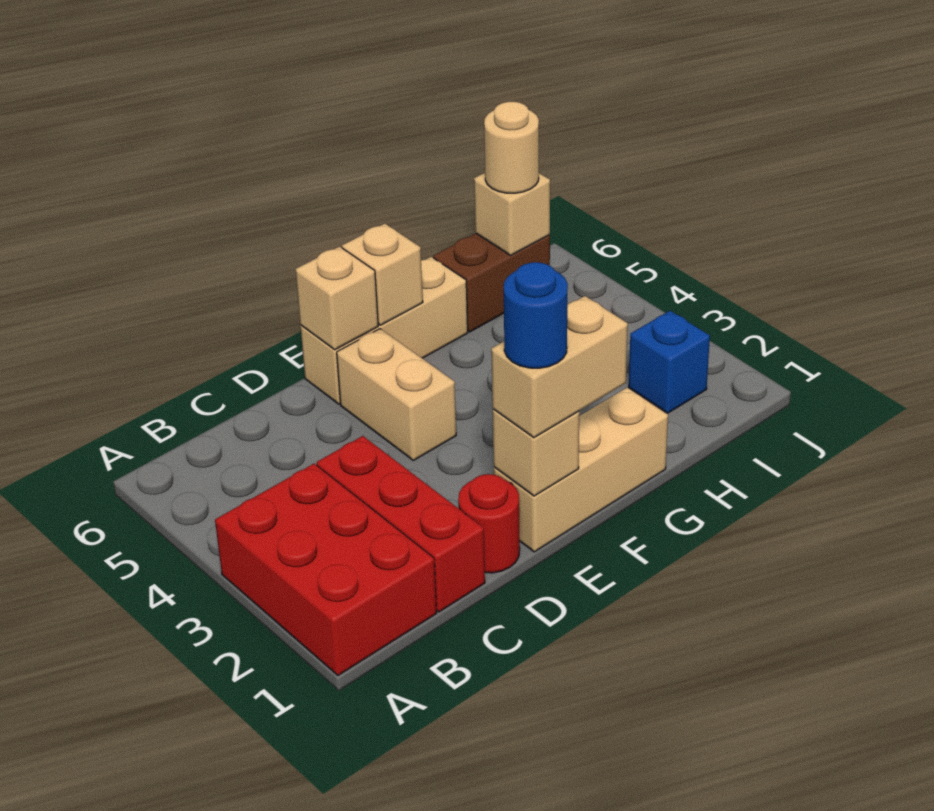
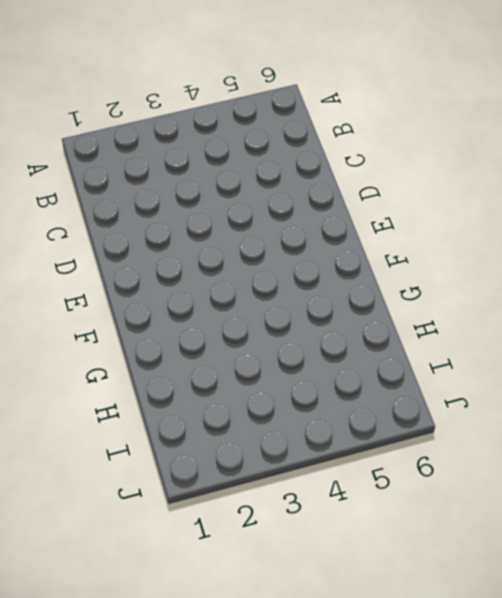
none -> red brick A1:B3 level 1
none -> red brick C1:C3 level 1
none -> red round brick D1 level 1

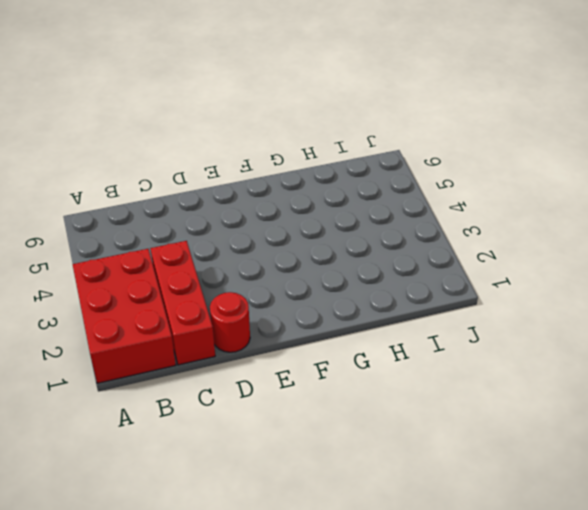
none -> tan brick E1:G1 level 1
none -> tan brick E4:E5 level 1
none -> tan brick E6:G6 level 1

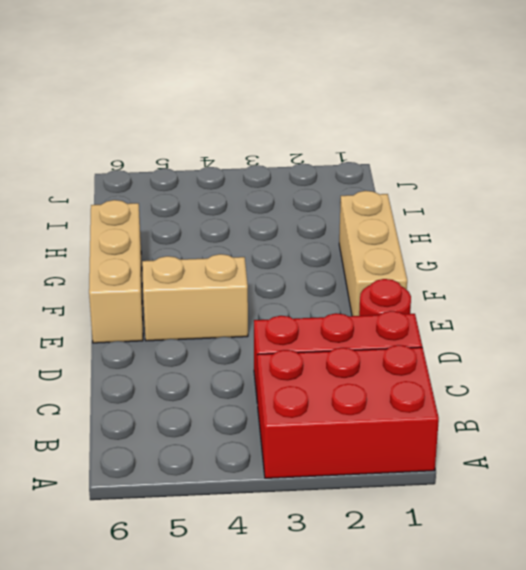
none -> brown brick H6:I6 level 1
none -> blue brick I2 level 1
none -> tan brick E1 level 2

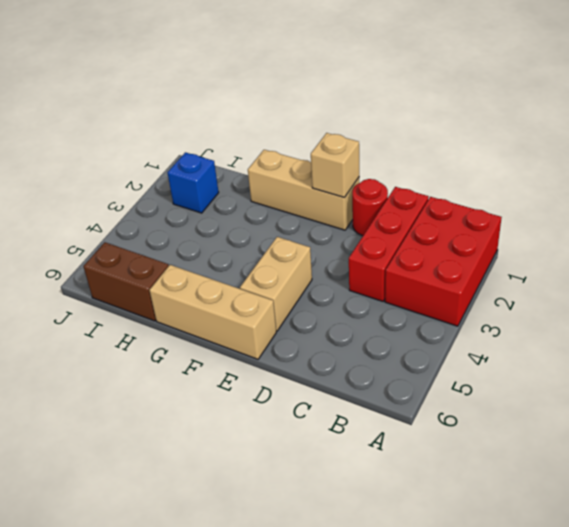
none -> tan brick E6 level 2
none -> tan brick F6 level 2
none -> tan brick I6 level 2

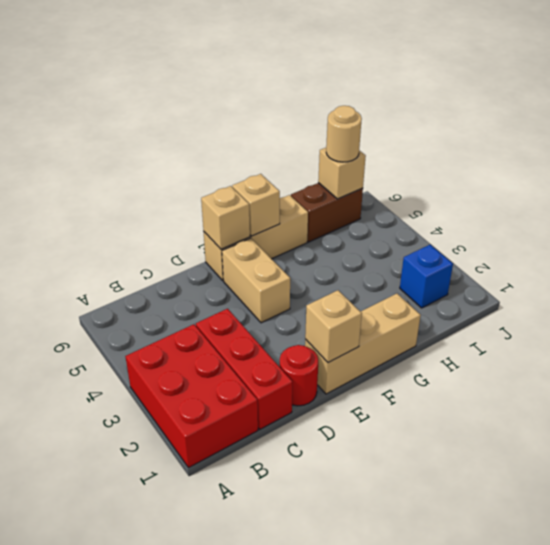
none -> tan brick E1:F1 level 3
none -> blue round brick E1 level 4

